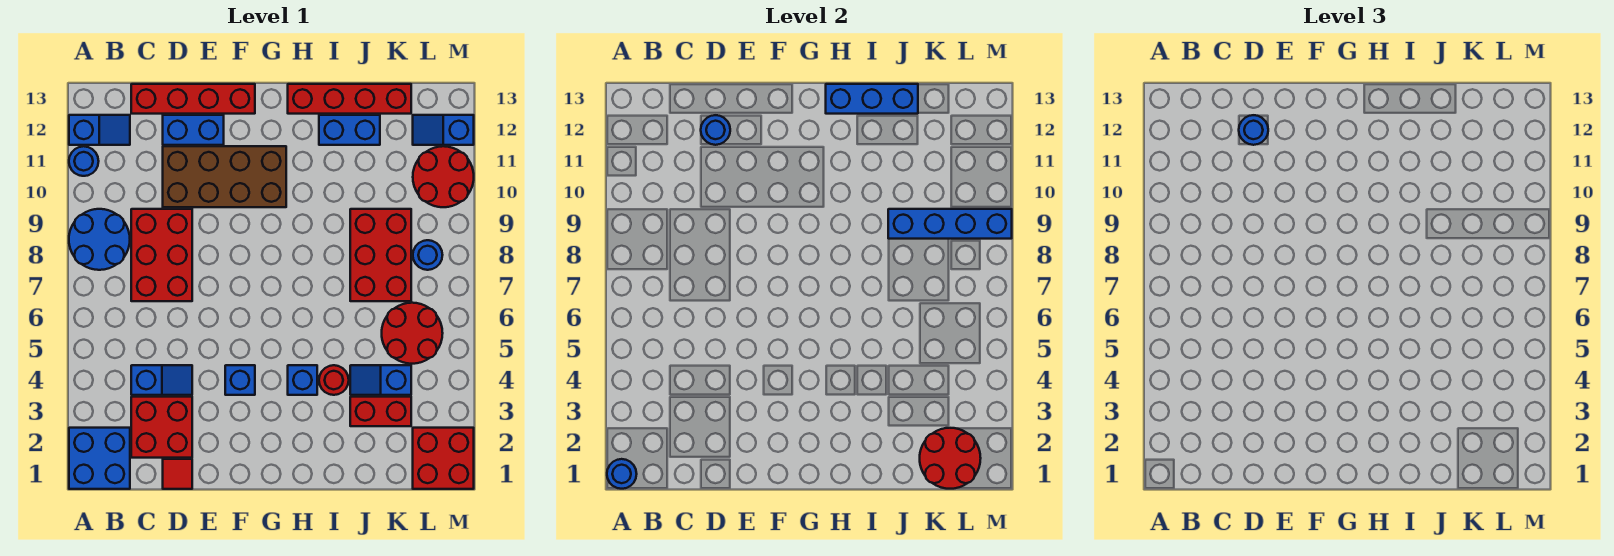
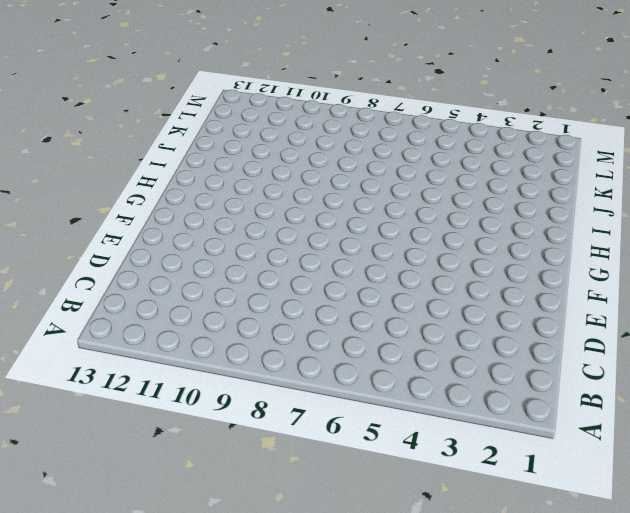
none -> blue brick A1:B2 level 1
none -> blue round brick A8:B9 level 1
none -> blue round brick A11 level 1
none -> blue slope A12:B12 level 1 top A

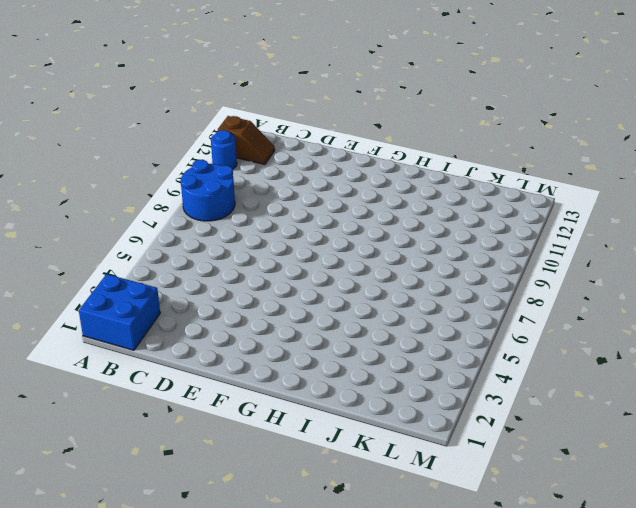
brown slope A12:B12 level 1 top A -> blue slope A12:B12 level 1 top A
none -> red brick C2:D3 level 1
none -> blue slope C4:D4 level 1 top C
none -> red brick C7:D9 level 1
none -> red brick C13:F13 level 1

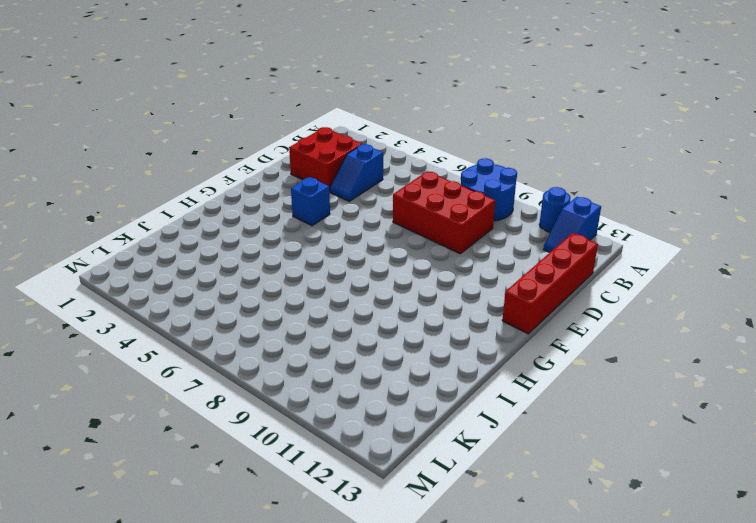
none -> blue brick A1:B2 level 1
none -> red tile D1 level 1
none -> brown brick D10:G11 level 1
none -> blue brick D12:E12 level 1

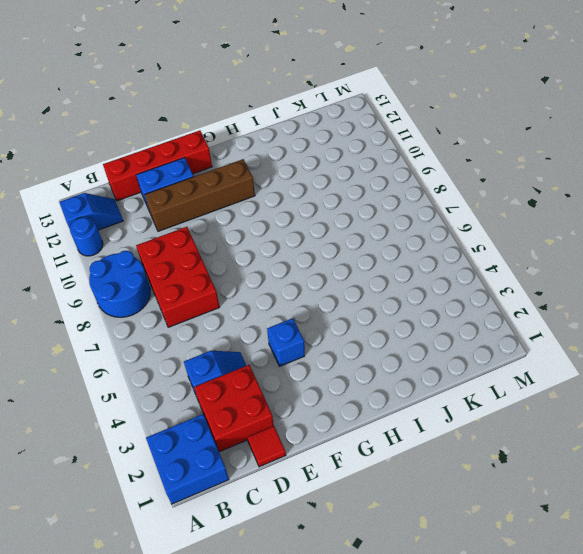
brown brick D11:G11 level 1 -> brown brick D10:G11 level 1
none -> blue brick H4 level 1
none -> red brick H13:K13 level 1
none -> red round brick I4 level 1
none -> blue brick I12:J12 level 1

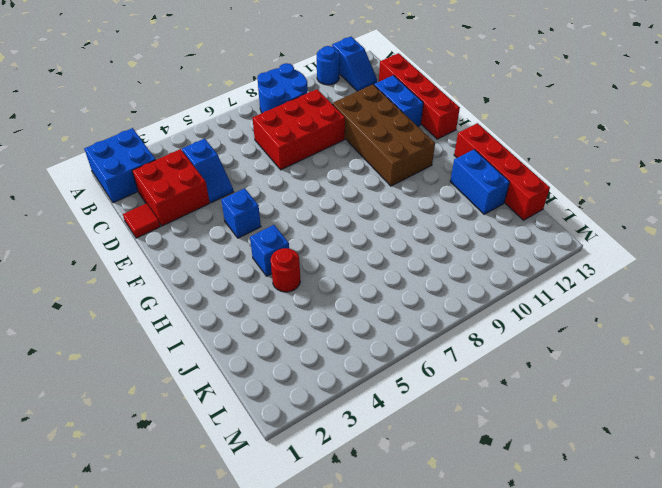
none -> red brick J3:K3 level 1
none -> blue slope J4:K4 level 1 top K
none -> red brick J7:K9 level 1
none -> red round brick K5:L6 level 1

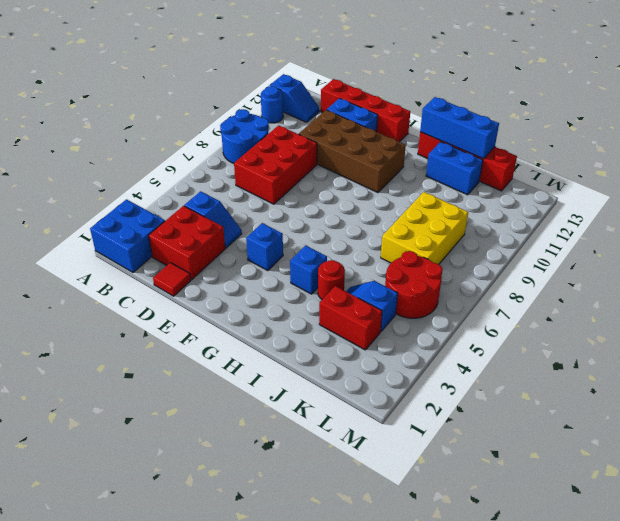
yellow brick J7:K9 level 1 -> red brick J7:K9 level 1
none -> red brick L1:M2 level 1
none -> blue round brick L8 level 1
none -> red round brick L10:M11 level 1
none -> blue slope L12:M12 level 1 top M

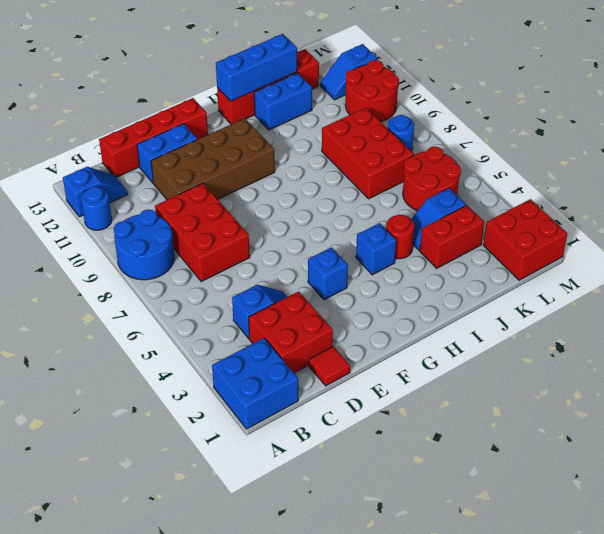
none -> blue round brick A1 level 2
none -> blue round brick D12 level 2
none -> blue brick J9:M9 level 2
none -> red round brick K1:L2 level 2

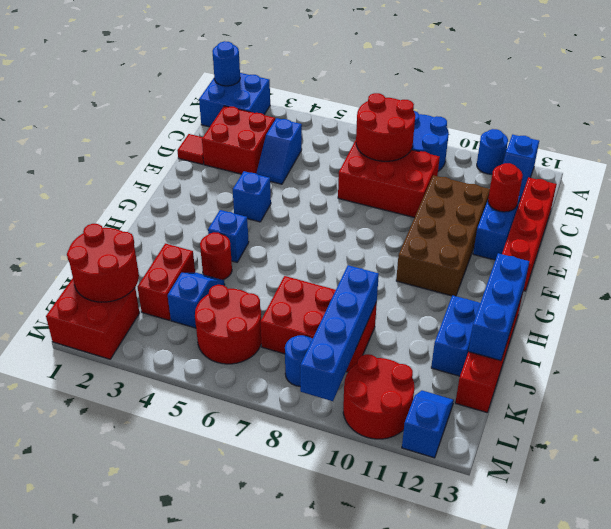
red round brick B7:C8 level 2 -> none
red round brick D12 level 2 -> blue round brick D12 level 2
none -> blue round brick D12 level 3

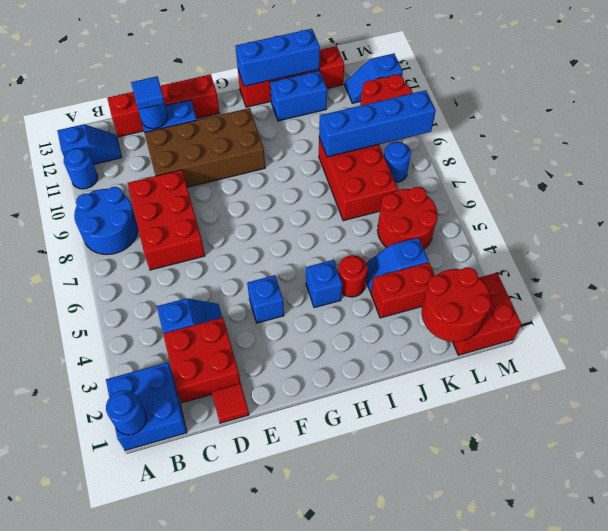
blue tile D12 level 3 -> blue round brick D12 level 3

